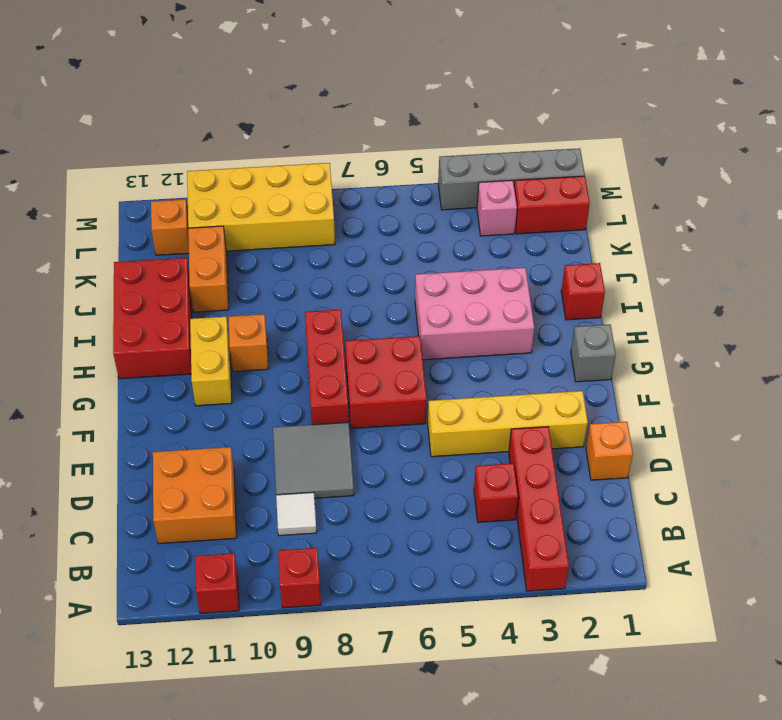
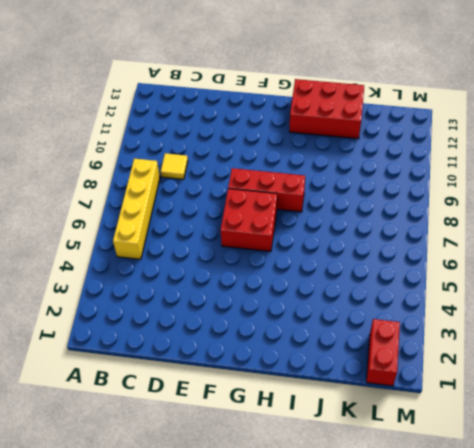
yellow brick B5:B8 level 1 -> yellow brick E2:E5 level 1
yellow tile C9 level 1 -> white tile C9 level 1
none -> red brick A3:D3 level 1
none -> red brick A9 level 1
none -> red brick A11 level 1

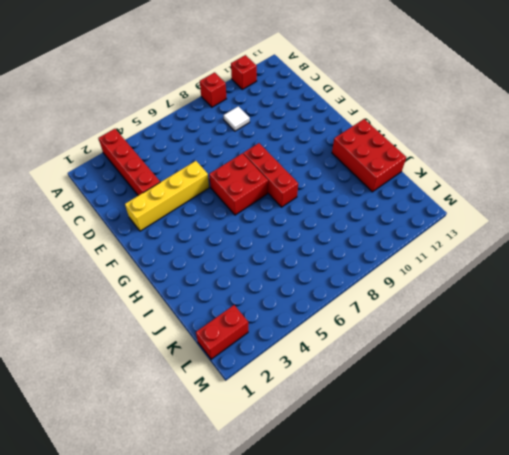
none -> red brick C4 level 1
none -> orange brick C11:D12 level 1
none -> orange brick D1 level 1

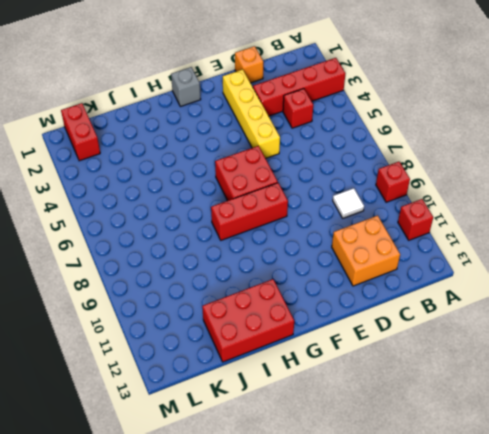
none -> grey tile D8:E9 level 1
none -> yellow brick G11:H11 level 1
none -> pink brick H3:I5 level 1

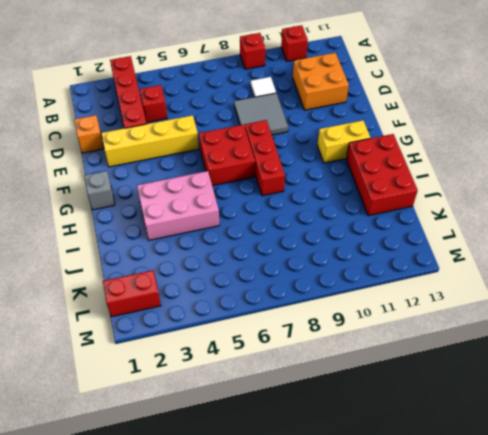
yellow brick G11:G12 level 1 -> yellow brick G11:H11 level 1
none -> orange brick H10 level 1
none -> red brick I1 level 1
none -> orange brick J11:K11 level 1

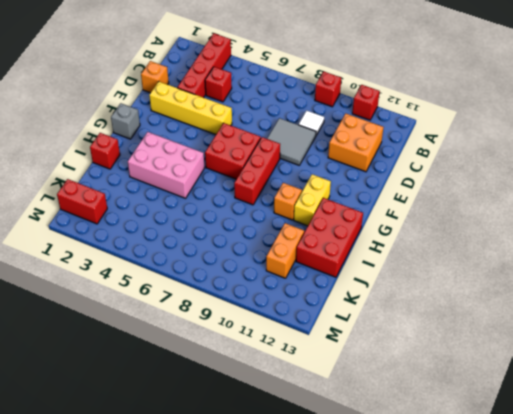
none -> pink brick L3 level 1
none -> yellow brick L8:M11 level 1
none -> orange brick L12 level 1

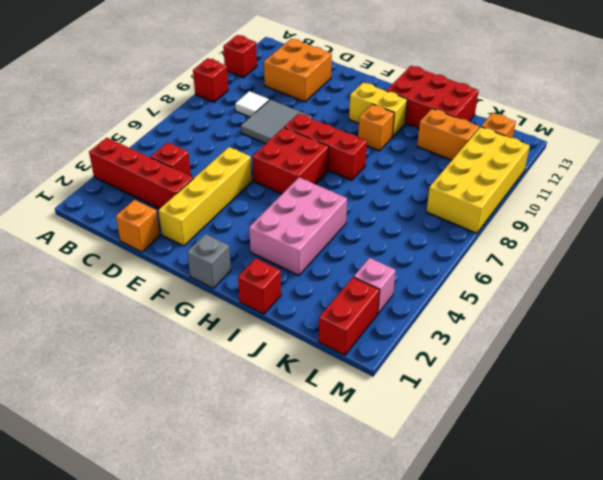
none -> grey brick M1:M4 level 1

